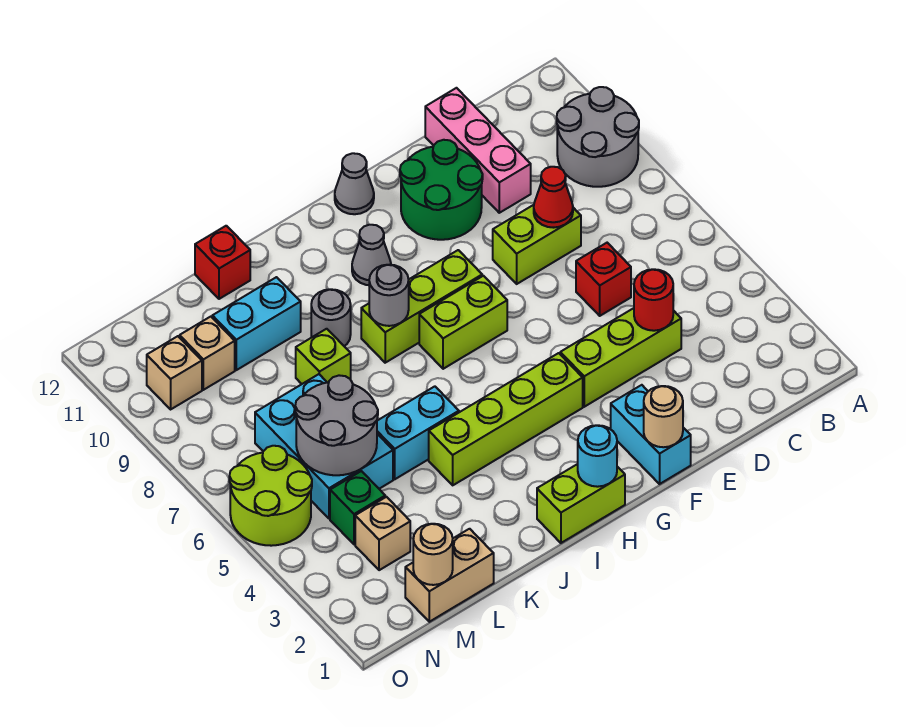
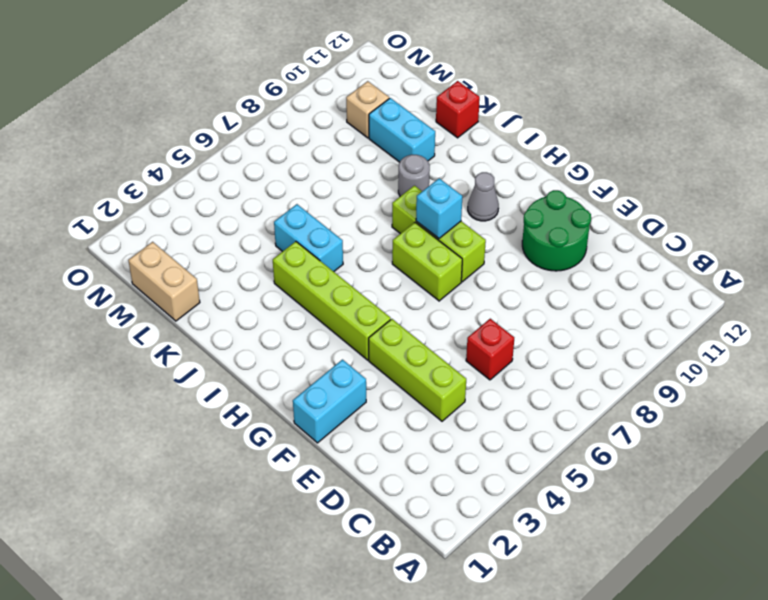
cyan brick H8 level 2 -> none
none -> grey round brick A9:B10 level 1
none -> lime brick D8:E8 level 1
none -> pink brick D10:D12 level 1
none -> grey cone G12 level 1

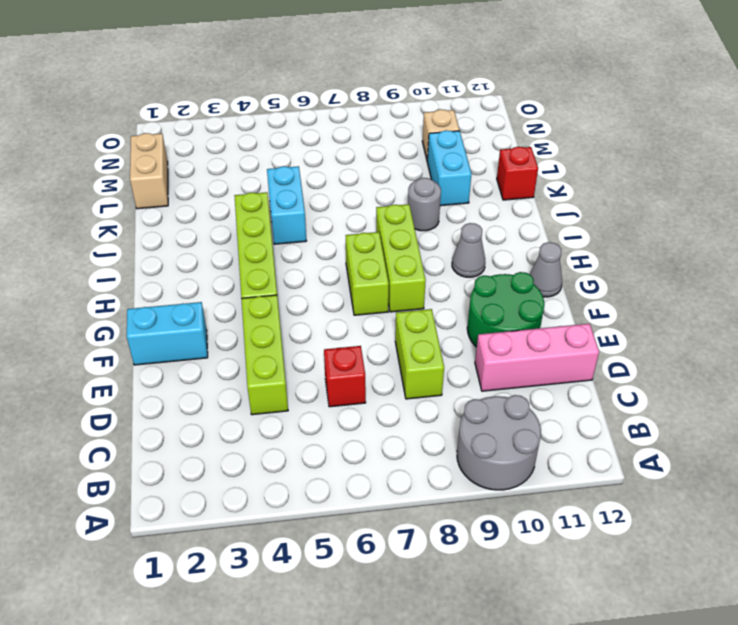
none -> lime brick H1:I1 level 1
none -> lime brick K8 level 1
none -> cyan brick L5:M7 level 1
none -> tan brick M3 level 1

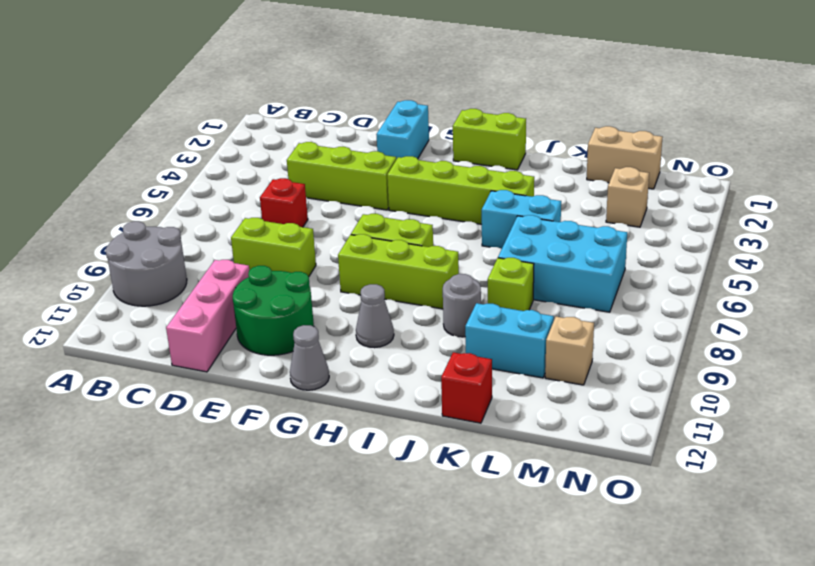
cyan brick K6:M7 level 1 -> cyan brick L5:M7 level 1
none -> green brick M4 level 1
none -> lime round brick N5:O6 level 1
none -> tan brick N10 level 1
none -> red round brick D4 level 2

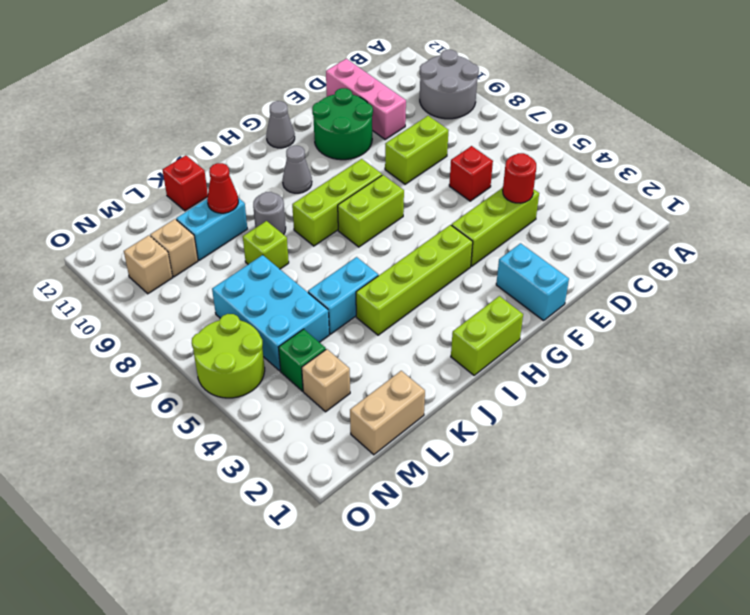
red cone K10 level 2 -> red cone D8 level 2
none -> tan round brick F1 level 2
none -> cyan round brick H1 level 2
none -> grey round brick I8 level 2
none -> grey round brick L5:M6 level 2

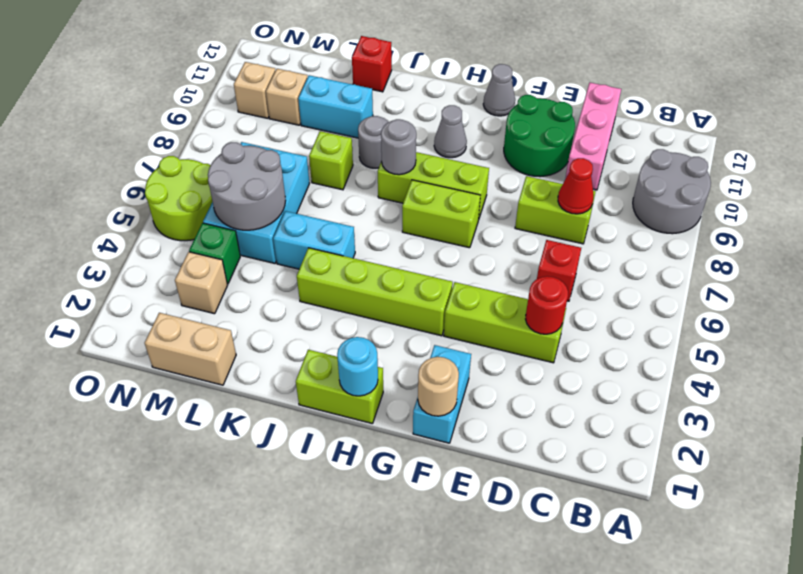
none -> tan round brick M1 level 2

